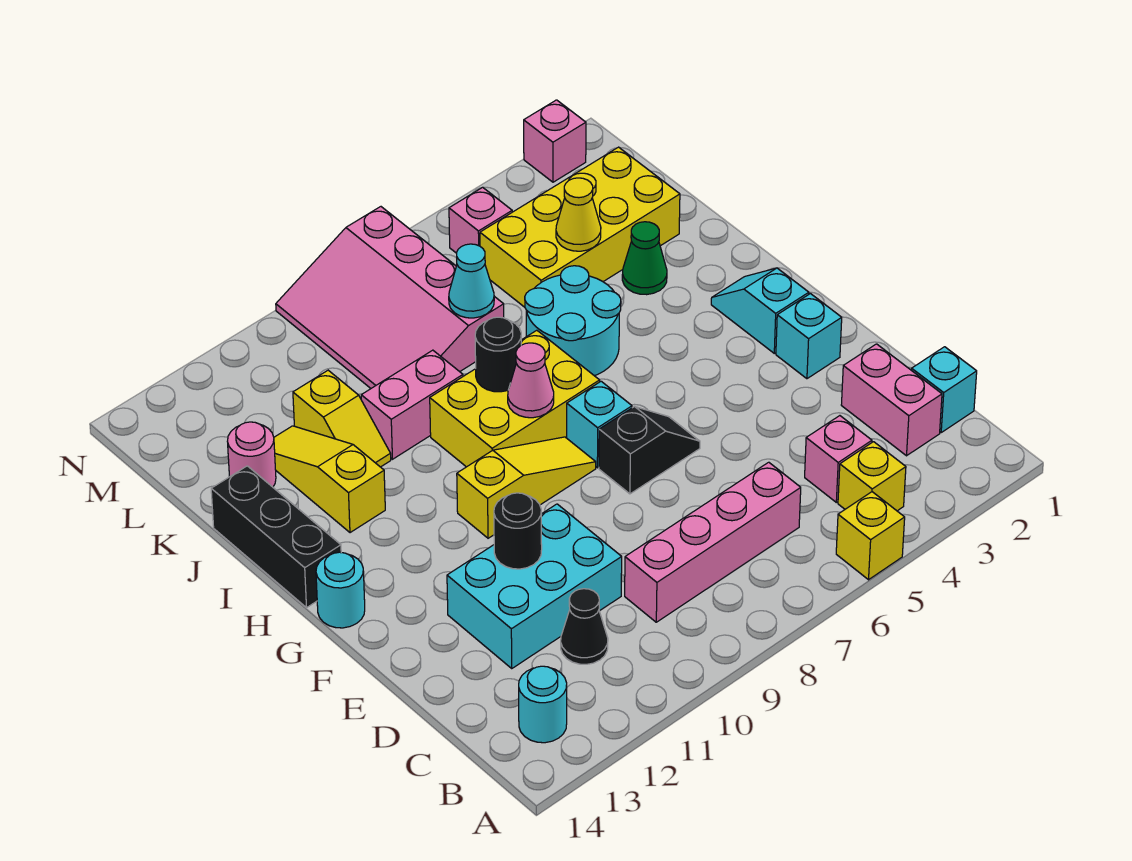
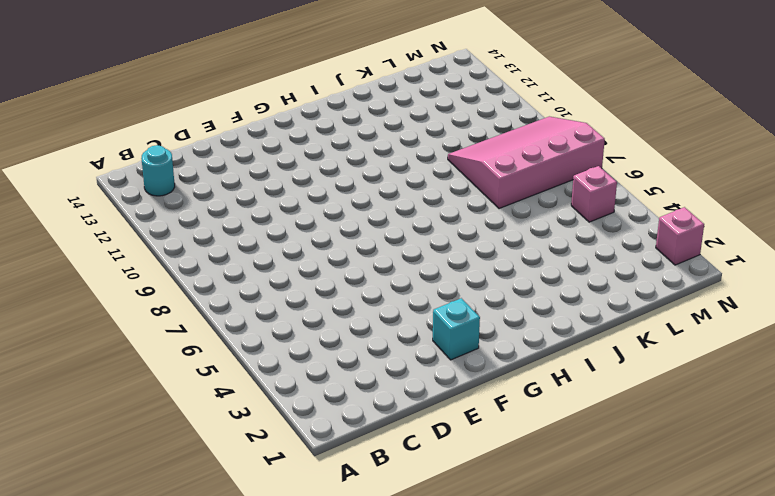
none -> yellow brick A5 level 1
none -> yellow brick B4 level 1
none -> cyan brick C1 level 1
none -> pink brick C2:D2 level 1

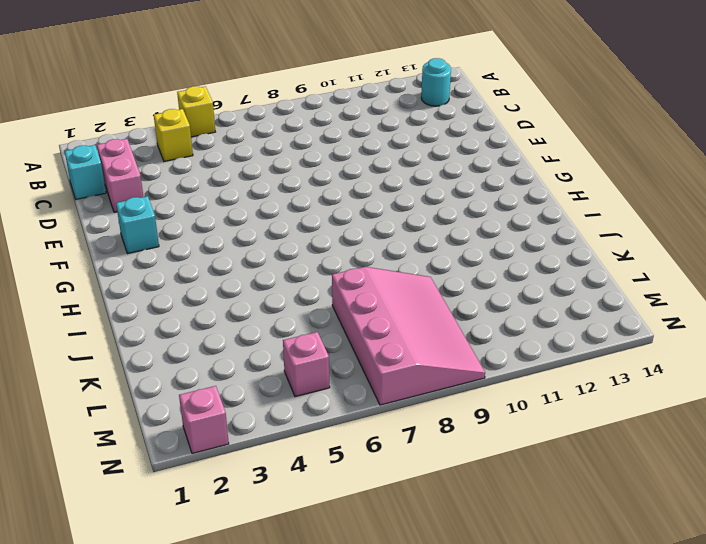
none -> pink brick C4 level 1
none -> pink brick C6:C9 level 1
none -> black cone C11 level 1
none -> cyan brick D10:E12 level 1

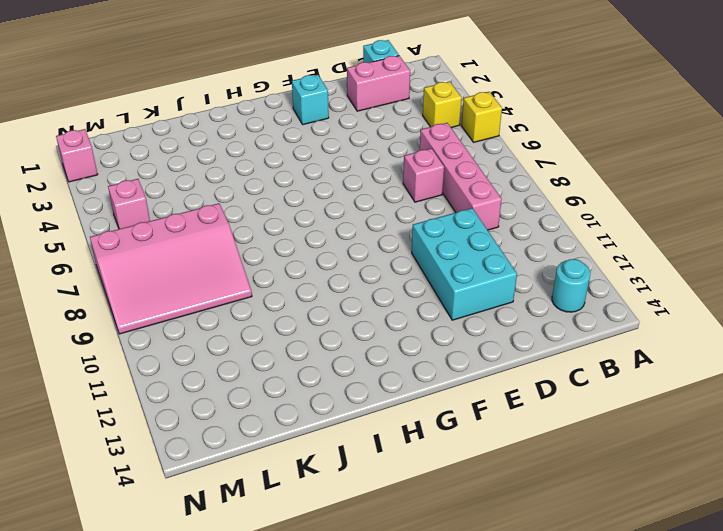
pink brick D7 level 1 -> pink brick C4 level 1
none -> black cone C11 level 1
none -> black slope F6:F7 level 1 top 7
none -> cyan slope G2:H2 level 1 top G
none -> cyan brick G7 level 1

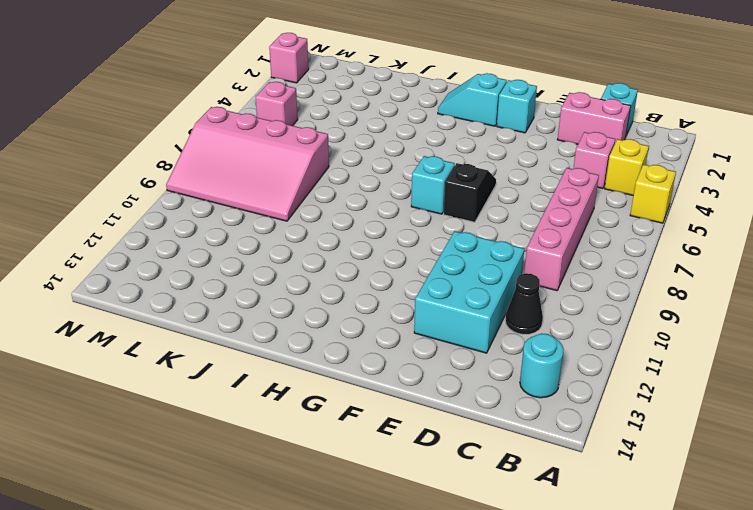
none -> yellow slope G8:G10 level 1 top 10
none -> cyan round brick G14 level 1
none -> yellow brick H7:I9 level 1
none -> black brick H14:J14 level 1

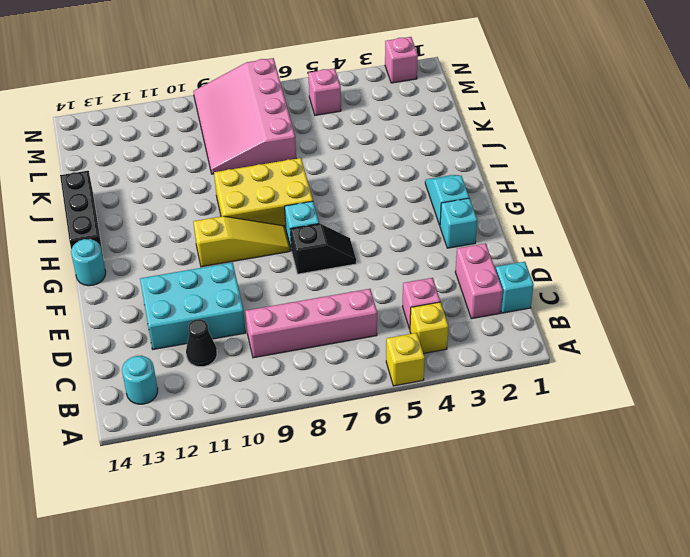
none -> cyan round brick I5:J6 level 1
none -> yellow slope I12:K12 level 1 top I
none -> green cone J3 level 1
none -> pink brick J9:J10 level 1

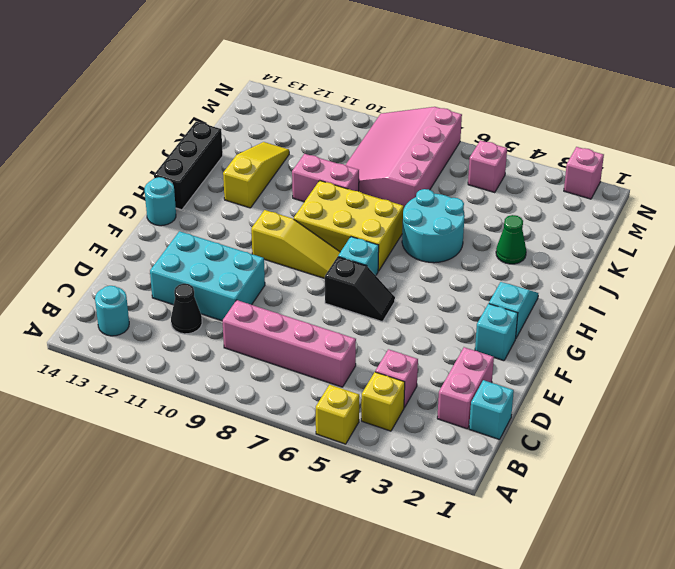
none -> yellow slope J11:K11 level 1 top K
none -> yellow brick K2:L5 level 1
none -> pink round brick K13 level 1
none -> black round brick E11 level 2

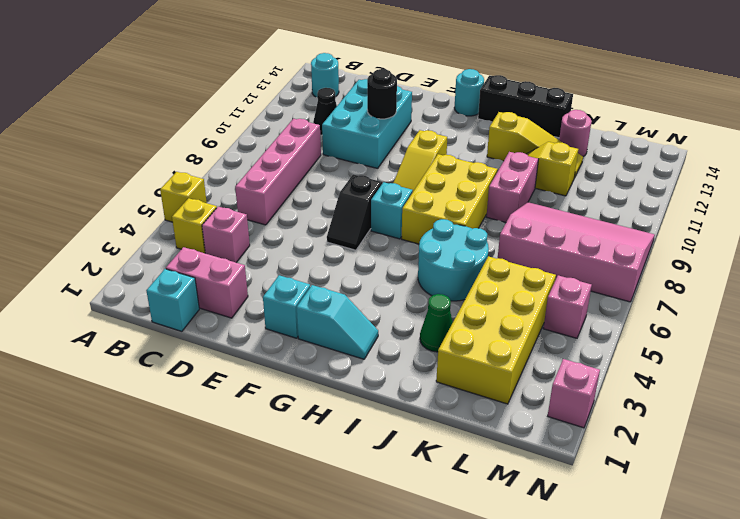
none -> pink cone H8 level 2
none -> black round brick I8 level 2
none -> yellow cone K4 level 2
none -> cyan cone K7 level 2

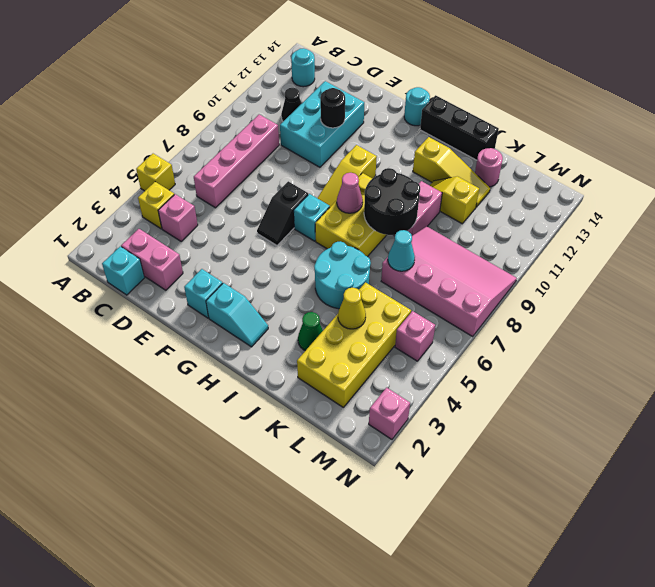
black round brick I8:J9 level 2 -> black round brick I8 level 2

